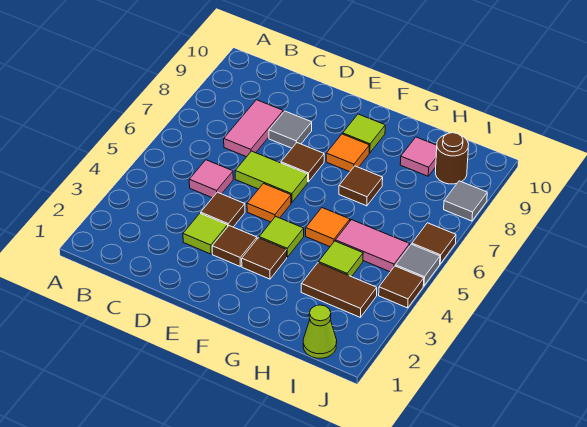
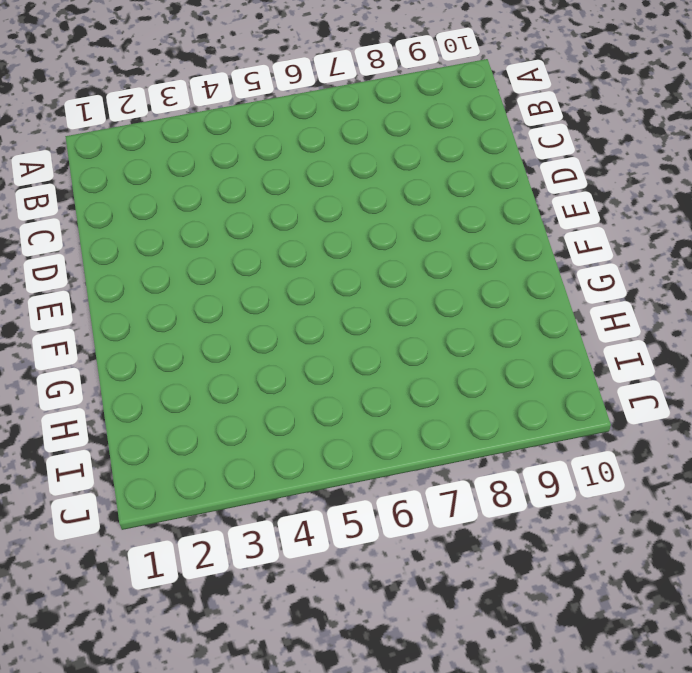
none -> pink tile C5 level 1
none -> pink tile C7:C8 level 1
none -> lime tile D3 level 1

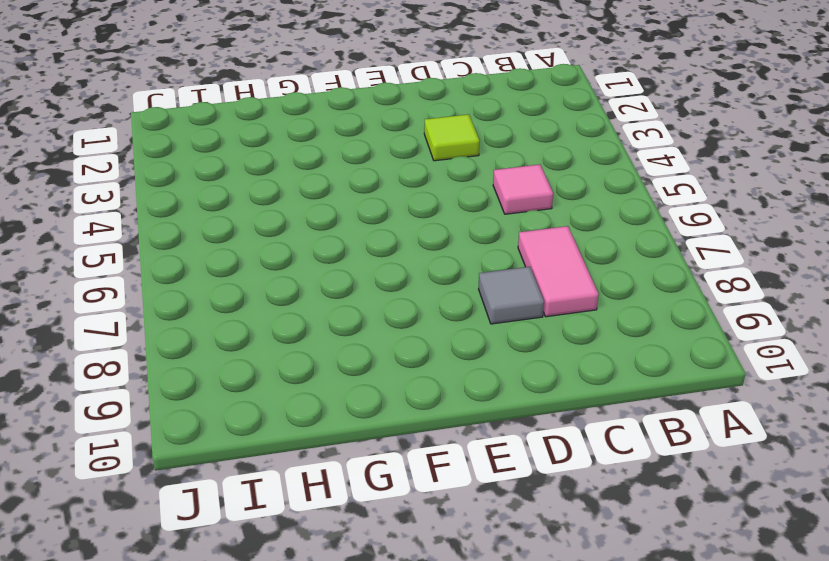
none -> brown tile D4 level 1
none -> lime tile D6:E6 level 1
none -> brown tile E3 level 1

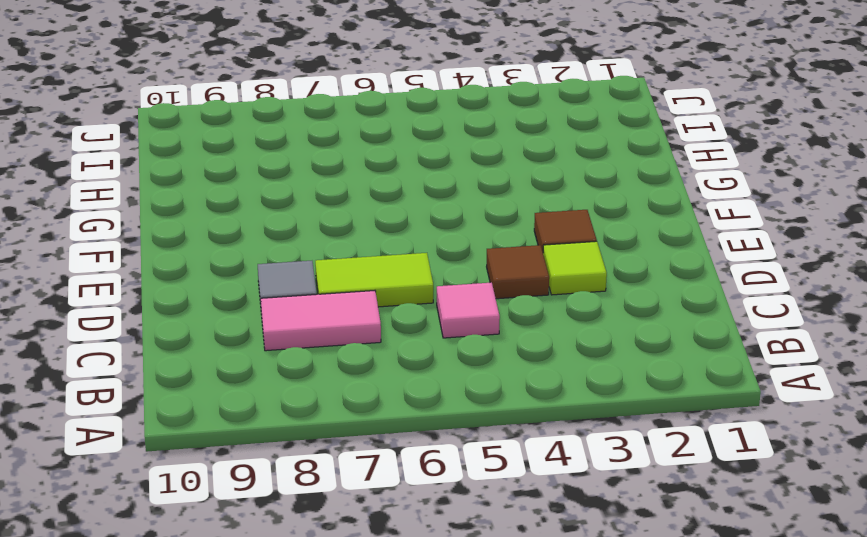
lime tile D6:D7 level 1 -> lime tile D6:E6 level 1
none -> orange tile E5 level 1
none -> brown tile E7 level 1
none -> brown tile F3 level 1

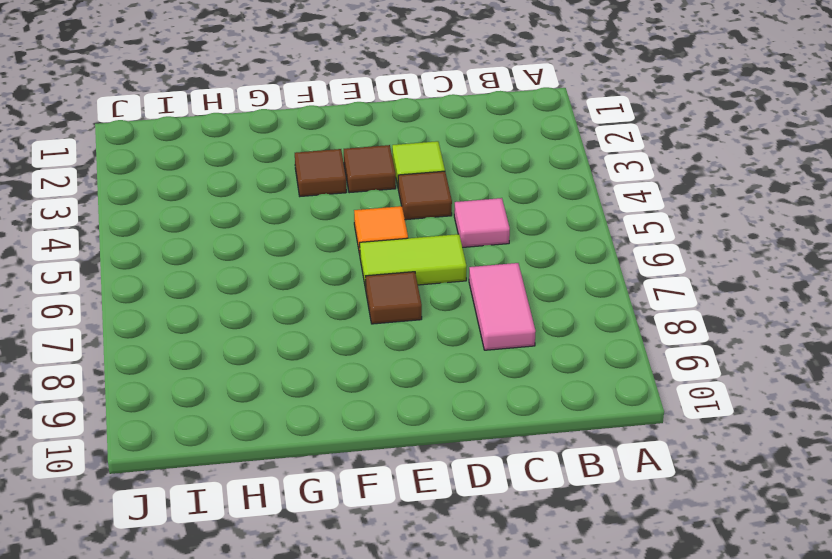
none -> grey tile D8 level 1
none -> lime tile F4 level 1
none -> orange tile F8 level 1

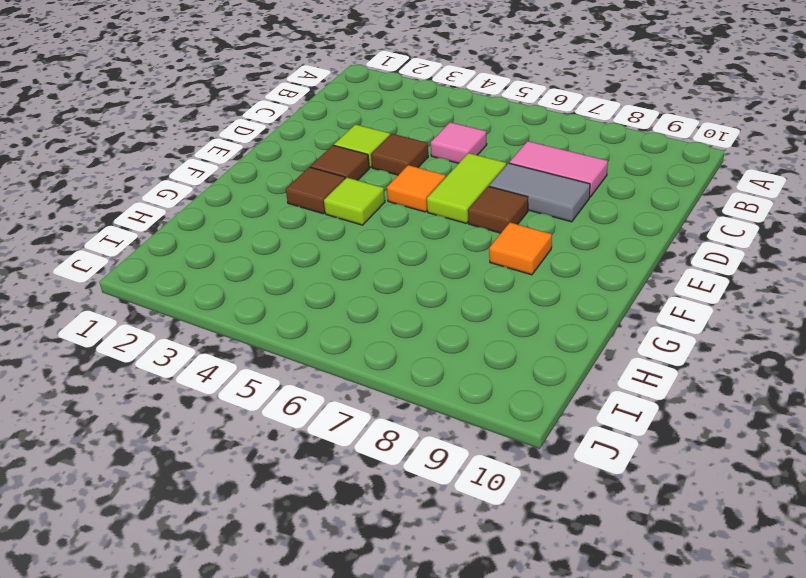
grey tile D7:D8 level 1 -> grey tile D8 level 1
none -> lime tile F9 level 1
none -> orange tile G5 level 1
none -> brown tile G7 level 1

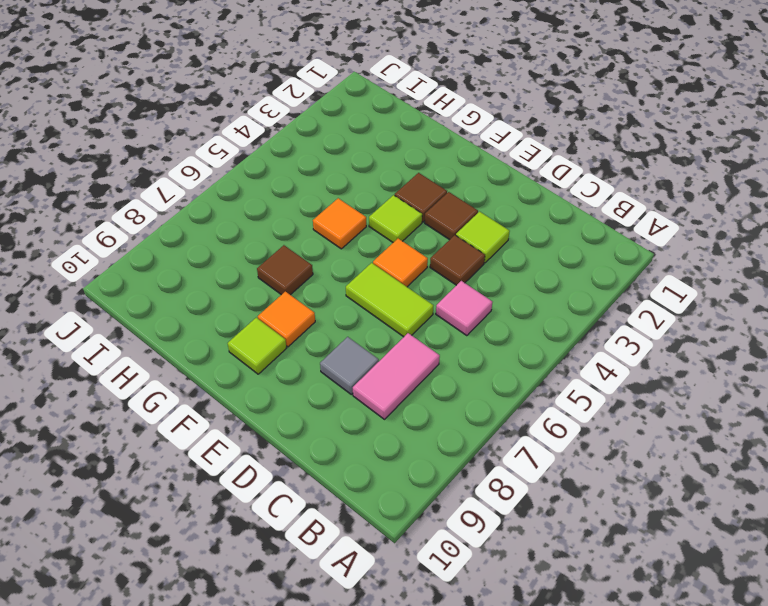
none -> brown tile E7 level 1
none -> brown tile H3:I3 level 1
none -> lime tile H4 level 1

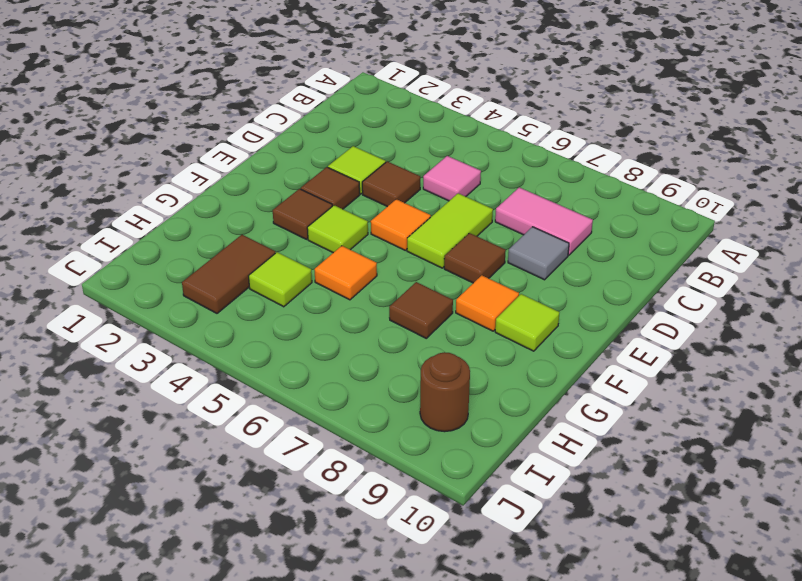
none -> pink tile H5:I5 level 1
none -> pink tile H9 level 1
none -> lime cone I1 level 1

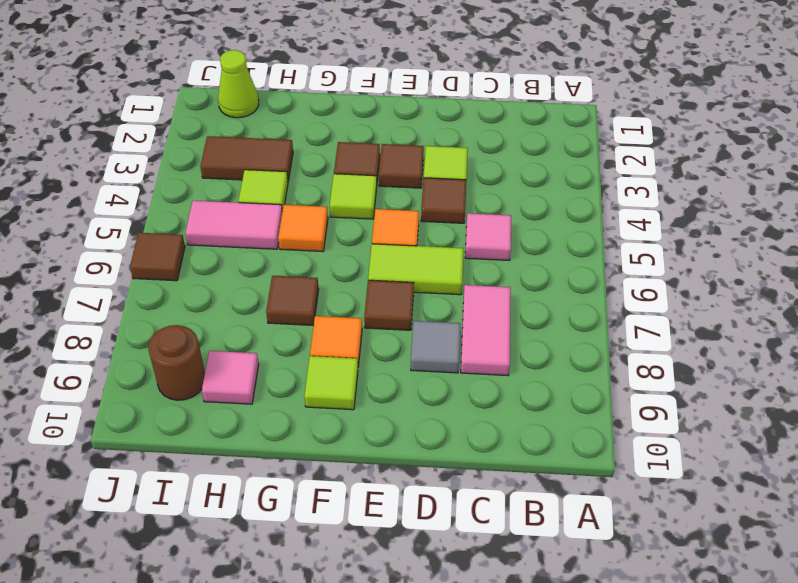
none -> brown tile J4 level 1
none -> grey tile J5 level 1
none -> grey tile J8 level 1

